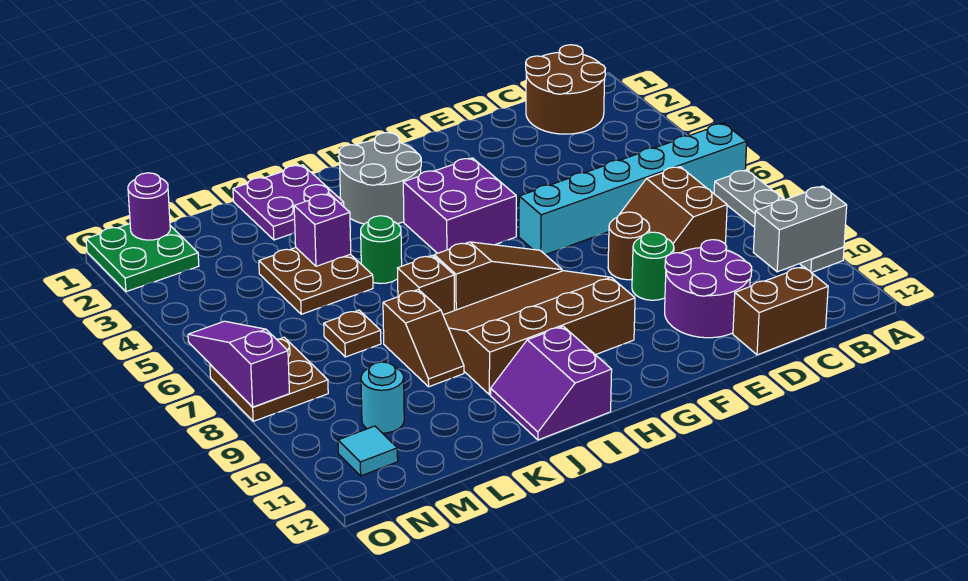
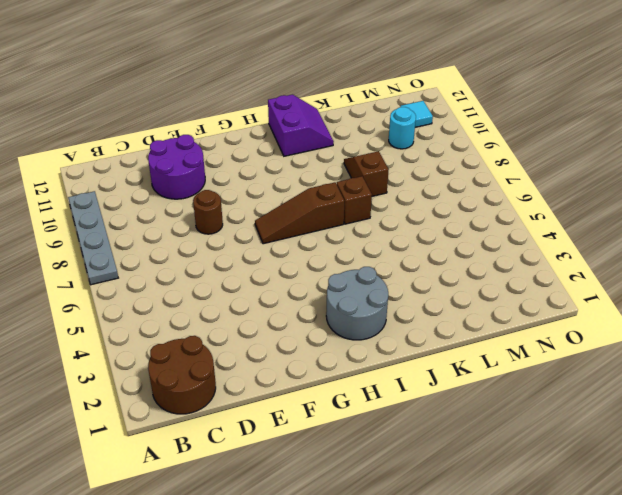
none -> cyan brick A6:F6 level 1
none -> brown slope C7:D8 level 1 top C
none -> brown brick C12:D12 level 1

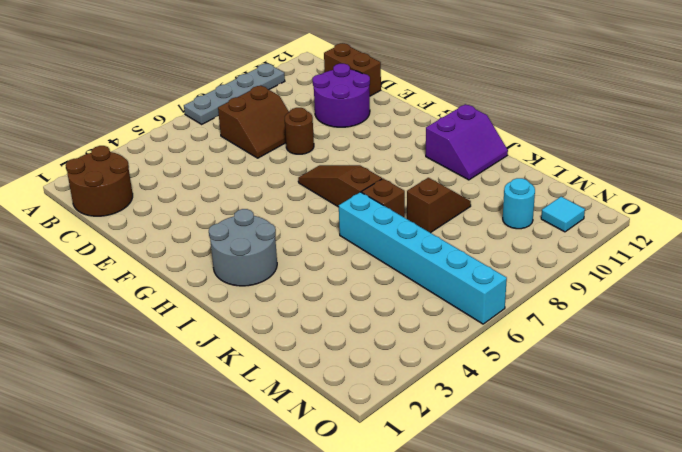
cyan brick J6:O6 level 1 -> cyan brick A6:F6 level 1
none -> green round brick E9 level 1
none -> purple brick G4:H5 level 1
none -> brown slope G8:J10 level 1 top 10

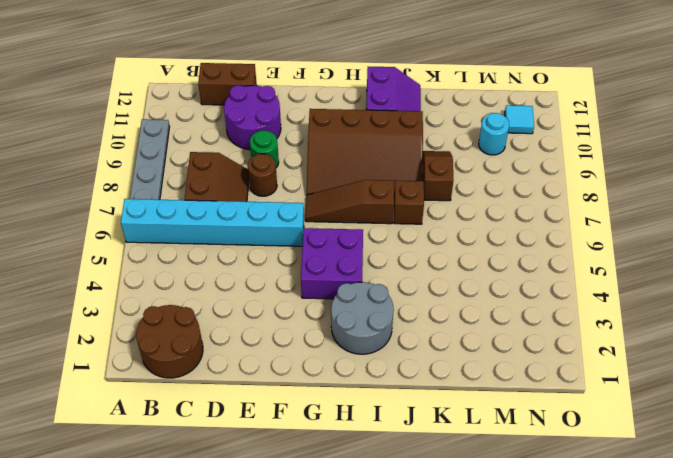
none -> purple plate J1:K2 level 1
none -> green round brick J5 level 1
none -> brown plate K4:L5 level 1

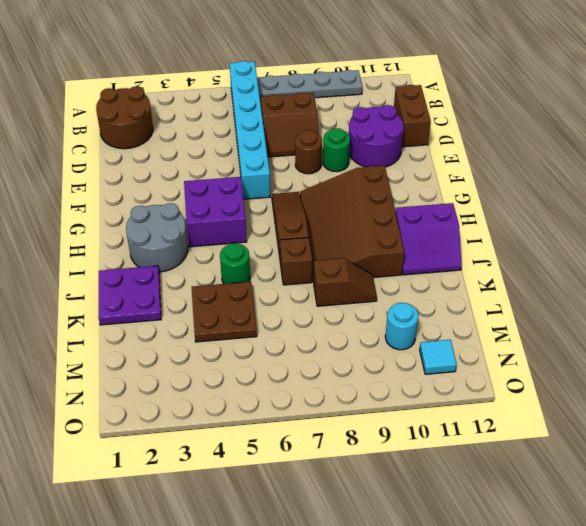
none -> brown plate L7 level 1
none -> green plate N1:O2 level 1
none -> brown plate N7:O8 level 1

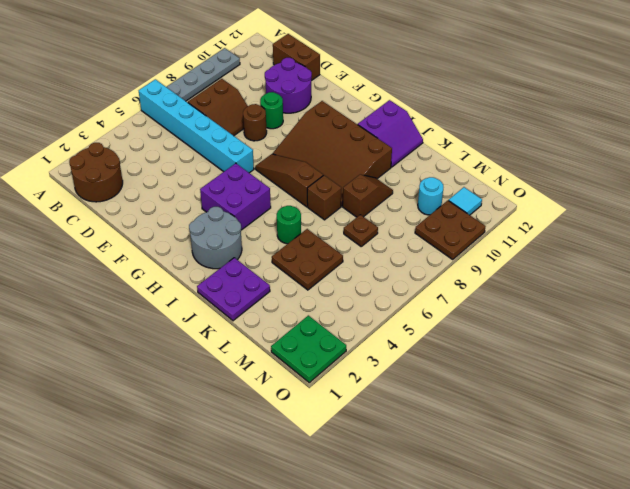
brown plate N9:O10 level 1 -> brown plate N7:O8 level 1
none -> grey brick A10:B10 level 2
none -> purple brick K4 level 2
none -> purple round brick N1 level 2

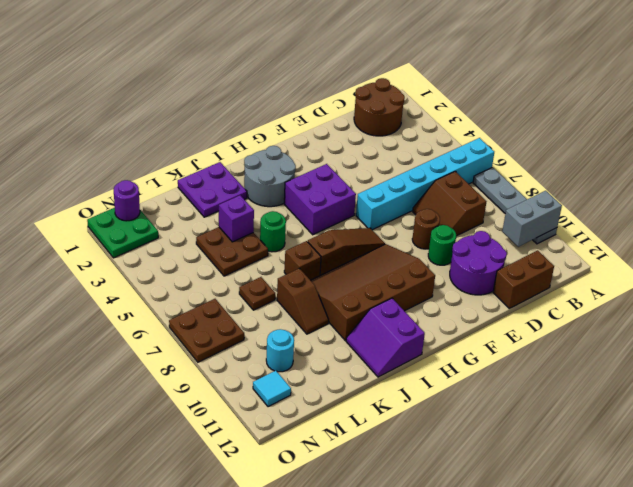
none -> purple slope O6:O8 level 2 top 8

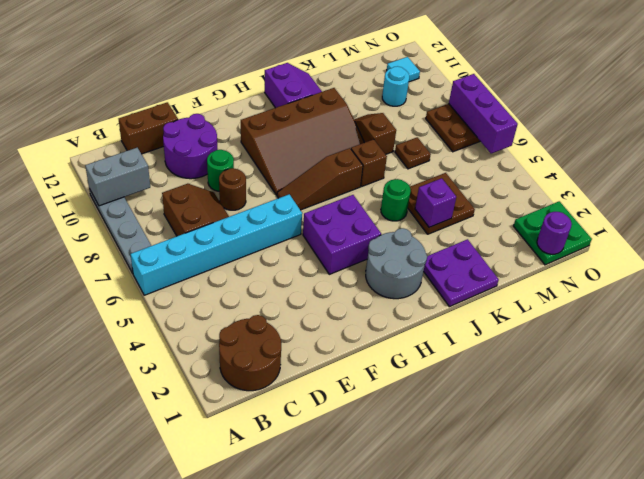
purple brick O6:O8 level 2 -> purple slope O6:O8 level 2 top 8

